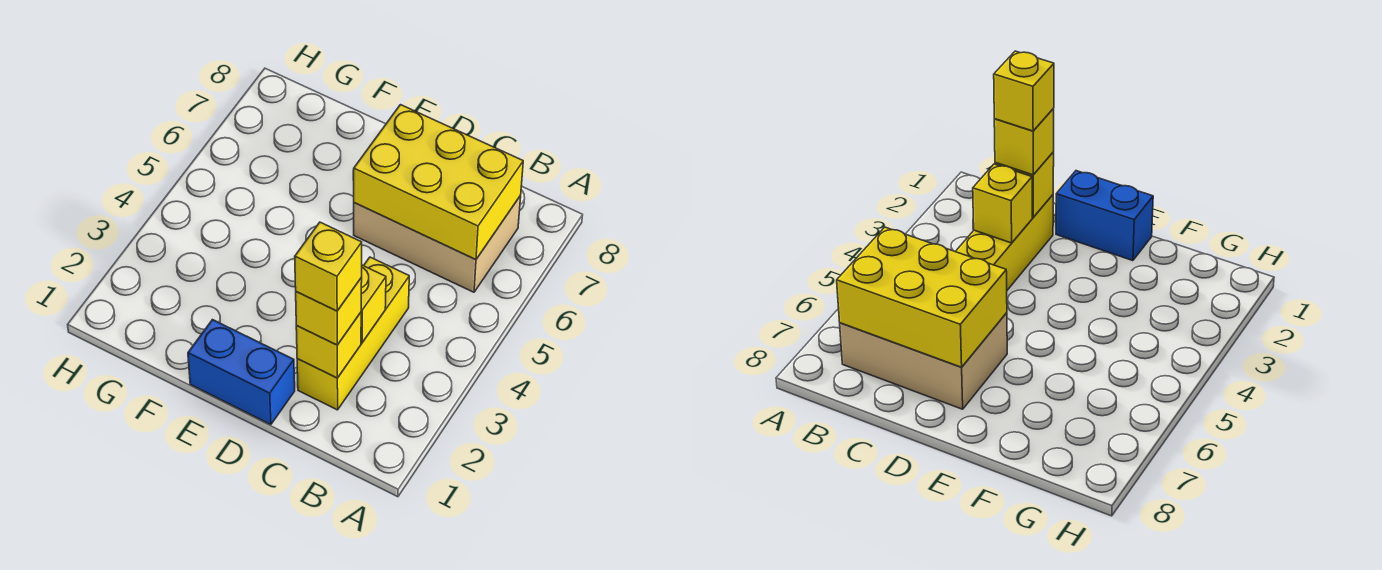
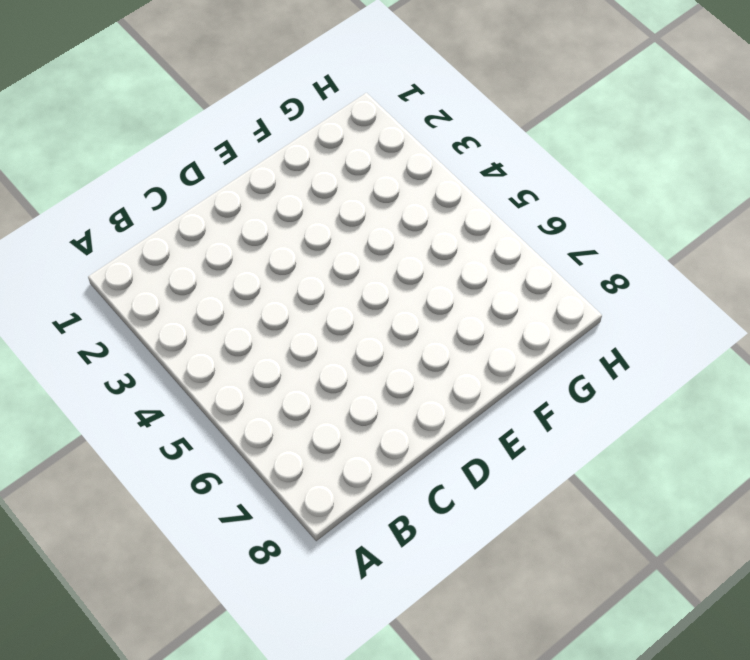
none -> tan brick B6:D7 level 1
none -> yellow brick C2:C4 level 1

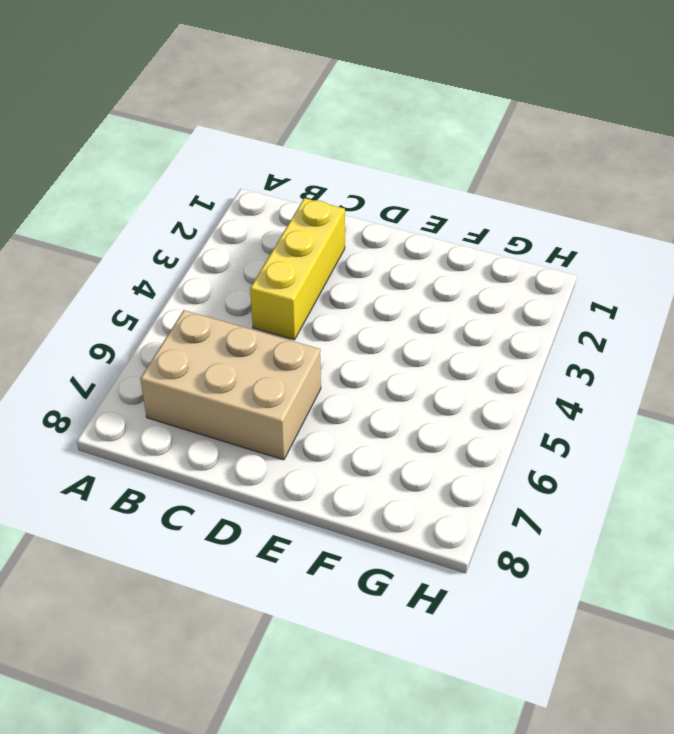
none -> blue brick D1:E1 level 1
none -> yellow brick B6:D7 level 2

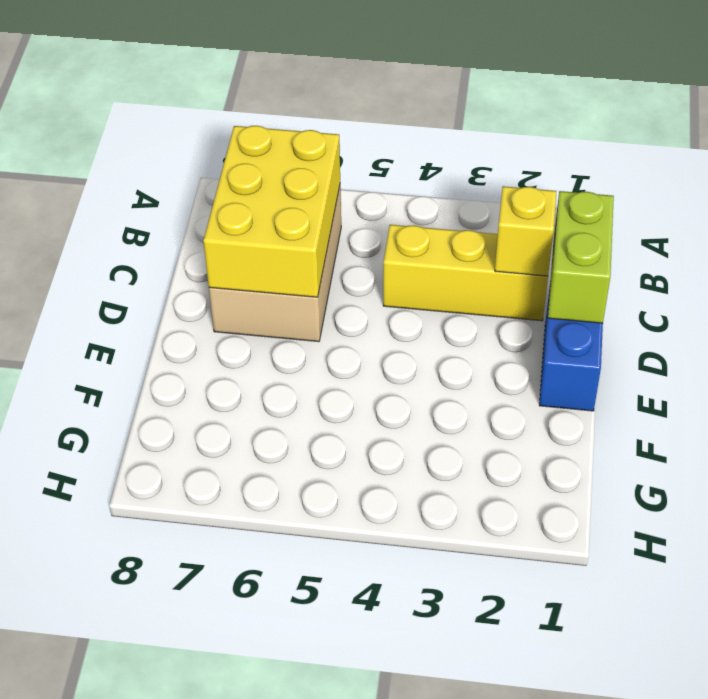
lime brick C1:D1 level 2 -> none
none -> yellow brick C3 level 2
none -> yellow brick C2 level 3

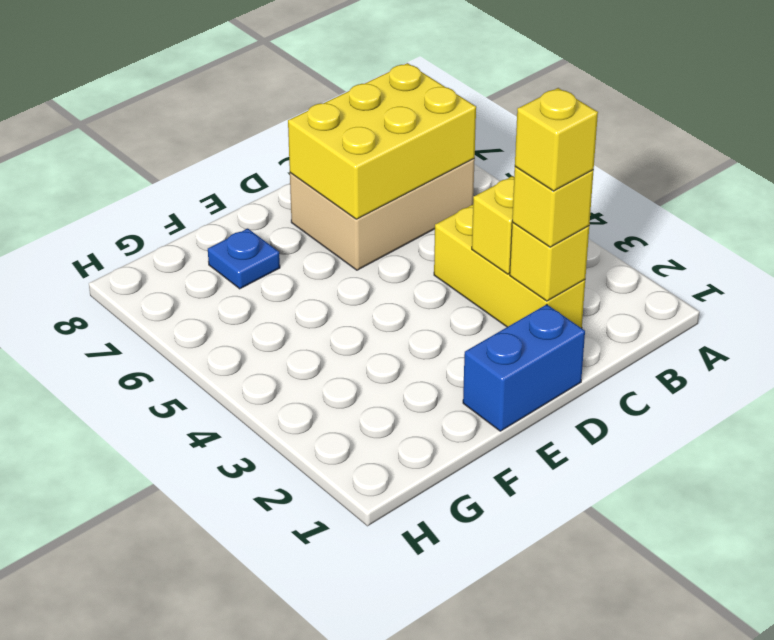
blue plate F7 level 1 -> none

